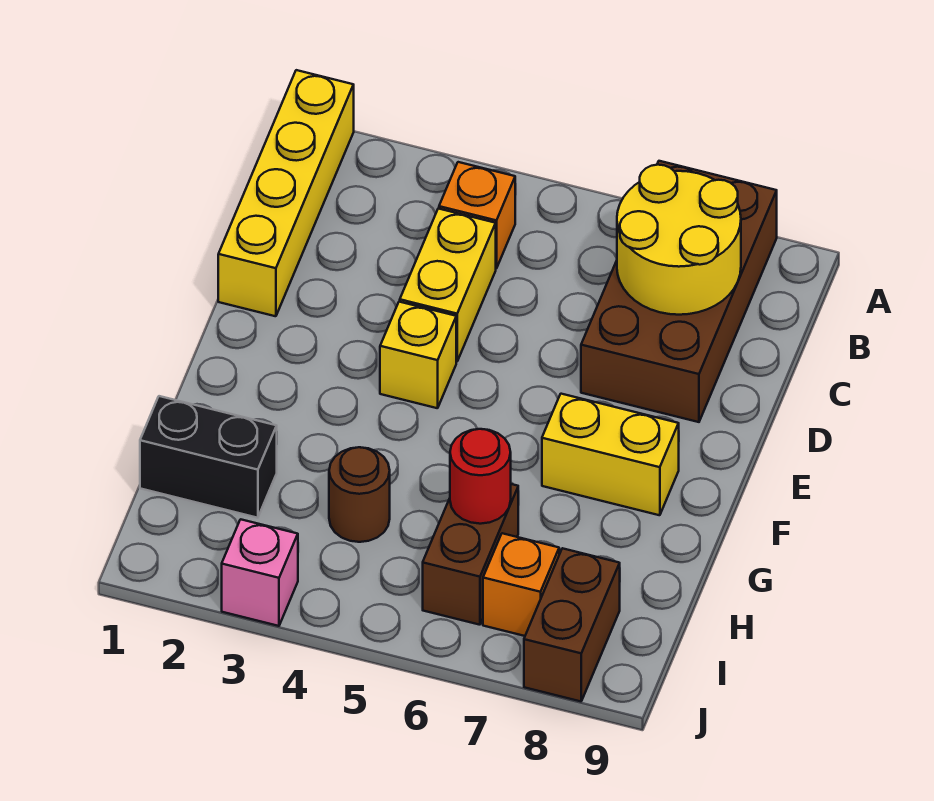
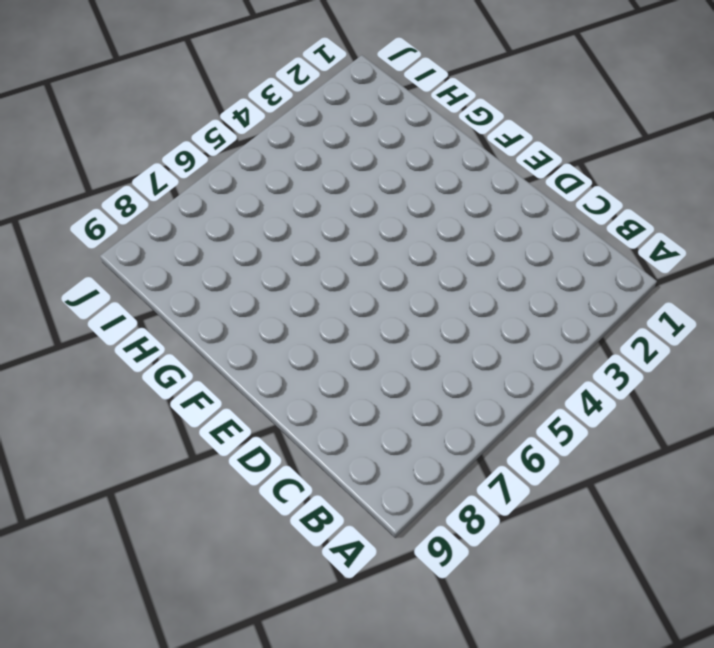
none -> yellow brick A1:D1 level 1
none -> brown brick A7:D8 level 1
none -> orange brick B4 level 1

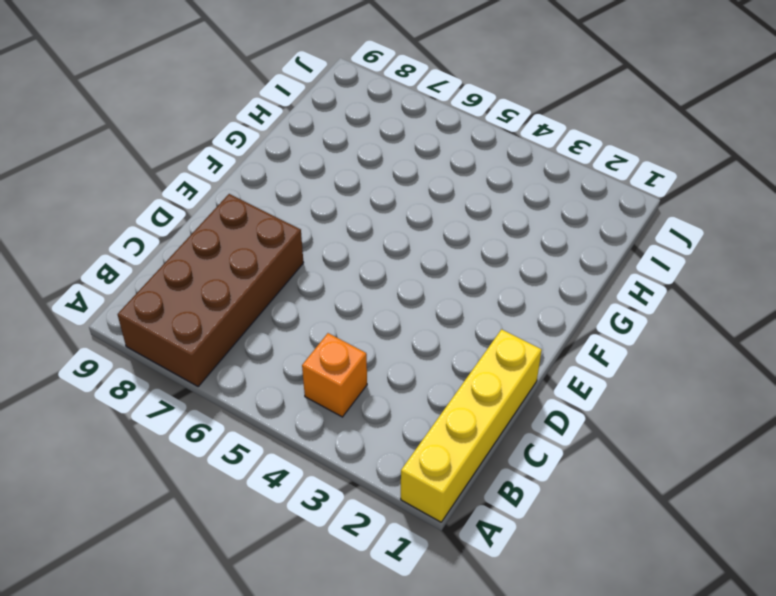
none -> yellow brick C4:D4 level 1
none -> yellow brick E4 level 1
none -> yellow brick F7:F8 level 1

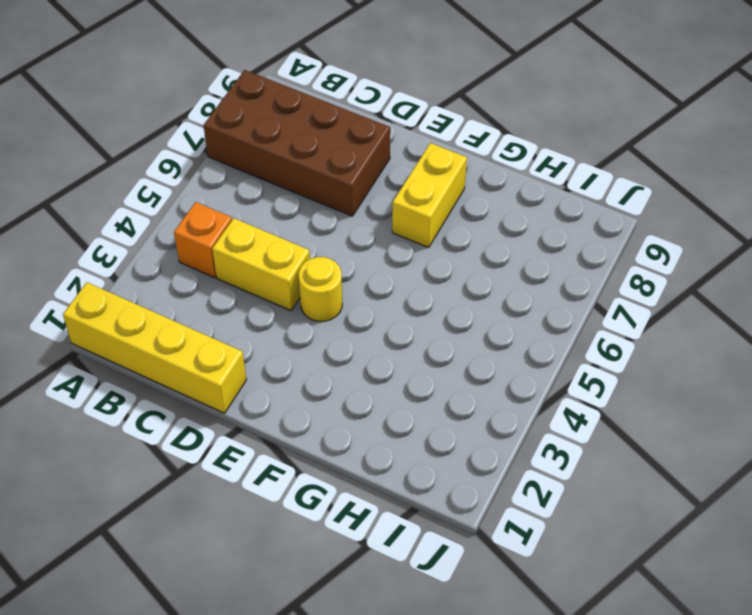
yellow round brick E4 level 1 -> yellow brick E4 level 1
none -> black brick H1:H2 level 1
none -> brown round brick H4 level 1
none -> brown brick H6:I6 level 1

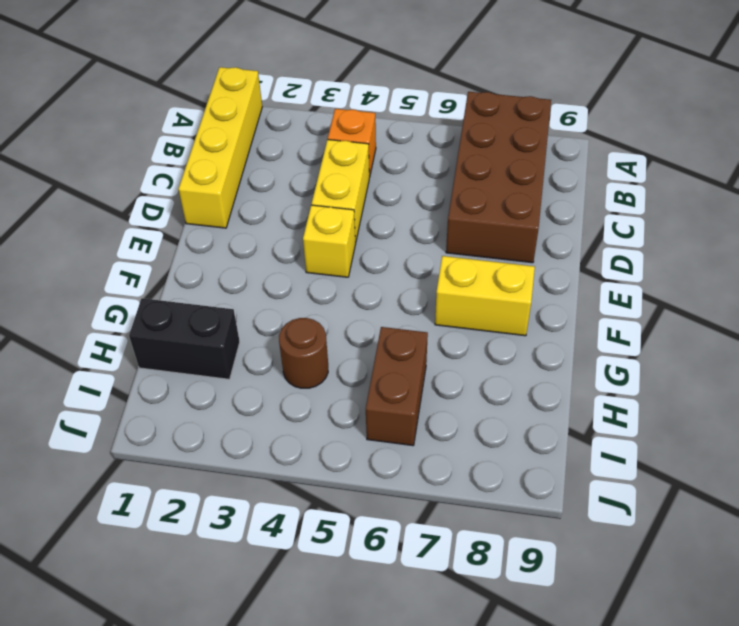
none -> orange brick I7 level 1
none -> brown brick I8:J8 level 1
none -> pink brick J3 level 1

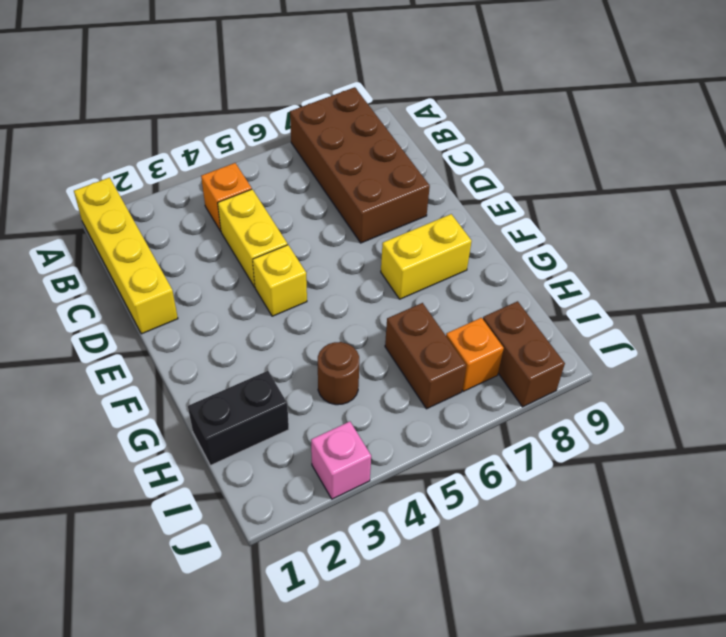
none -> yellow round brick B7:C8 level 2
none -> red round brick H6 level 2

